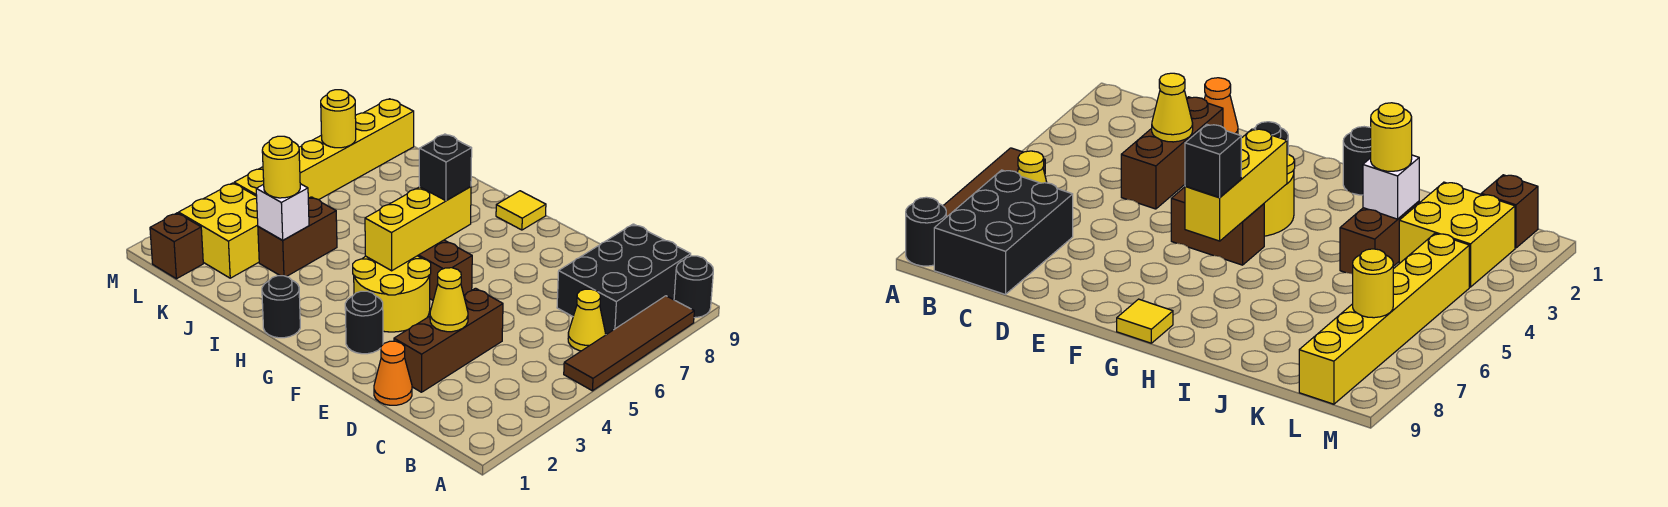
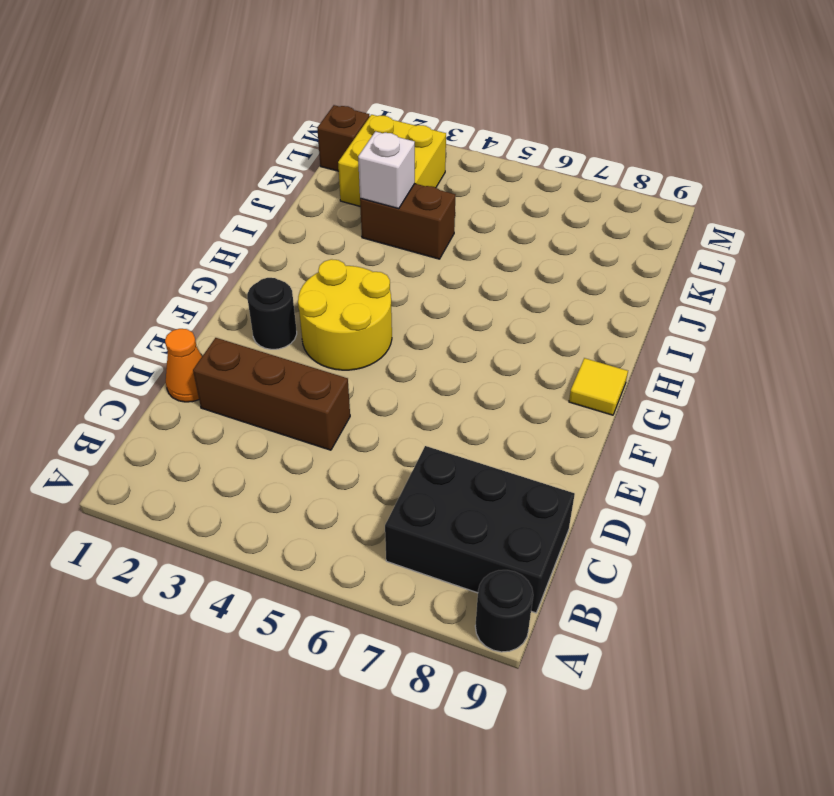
none -> brown tile A5:A8 level 1
none -> yellow cone B6 level 1
none -> brown brick F5:G5 level 1

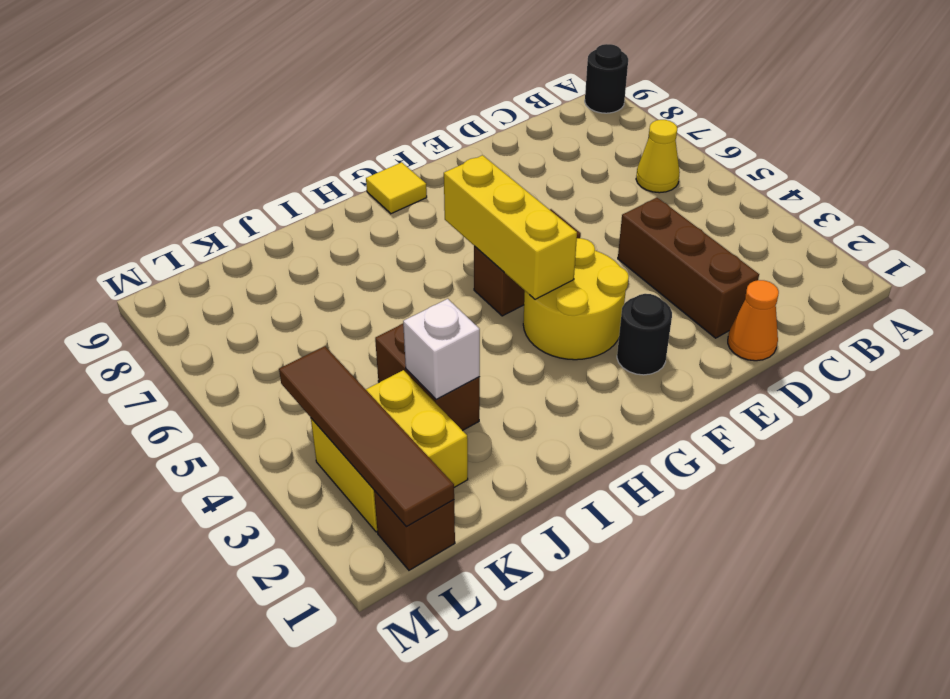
brown tile L1:L4 level 2 -> brown tile A5:A8 level 1
none -> black brick B7:C9 level 1
none -> black round brick H1 level 1
none -> yellow brick L4:L9 level 1

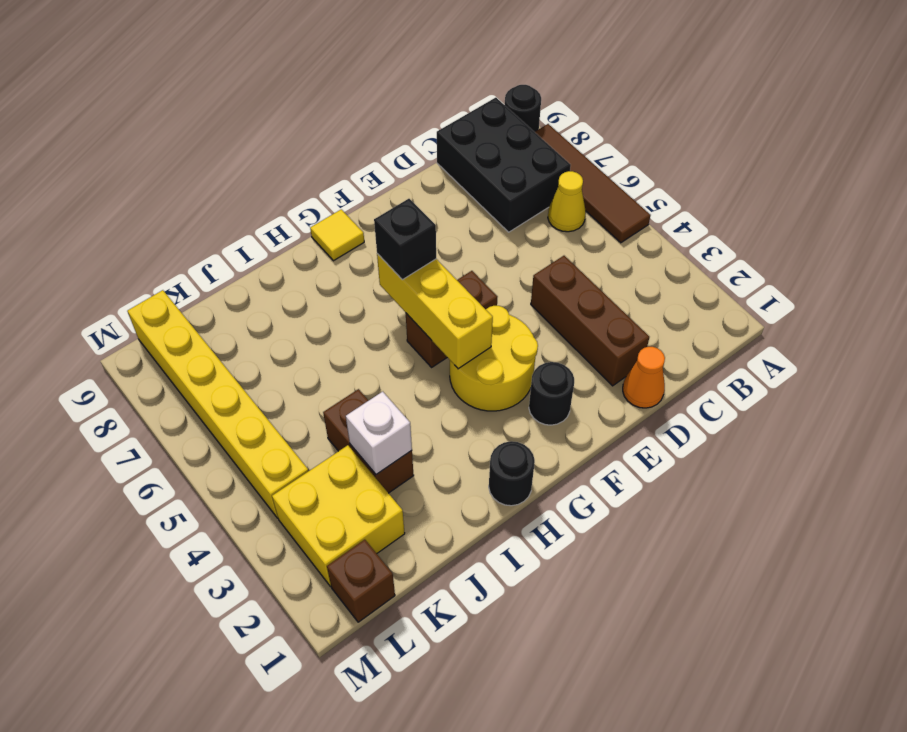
none -> yellow cone D3 level 2
none -> yellow round brick L7 level 2
none -> yellow round brick J3 level 3

